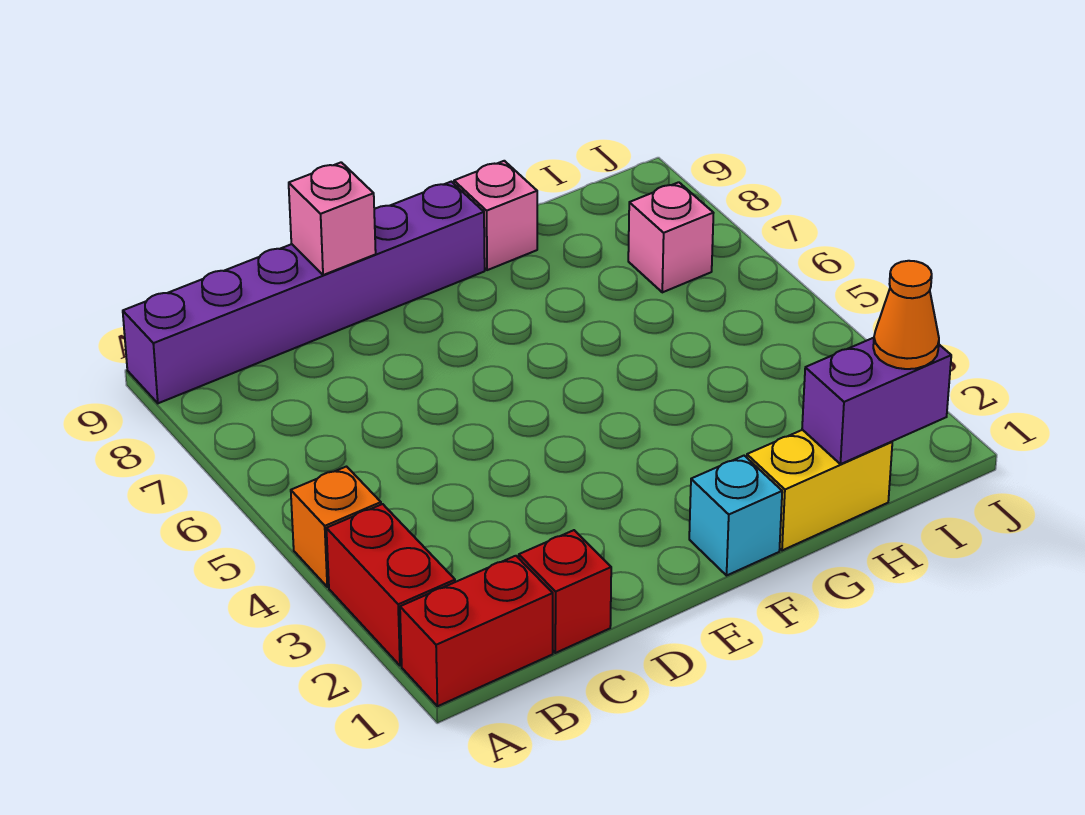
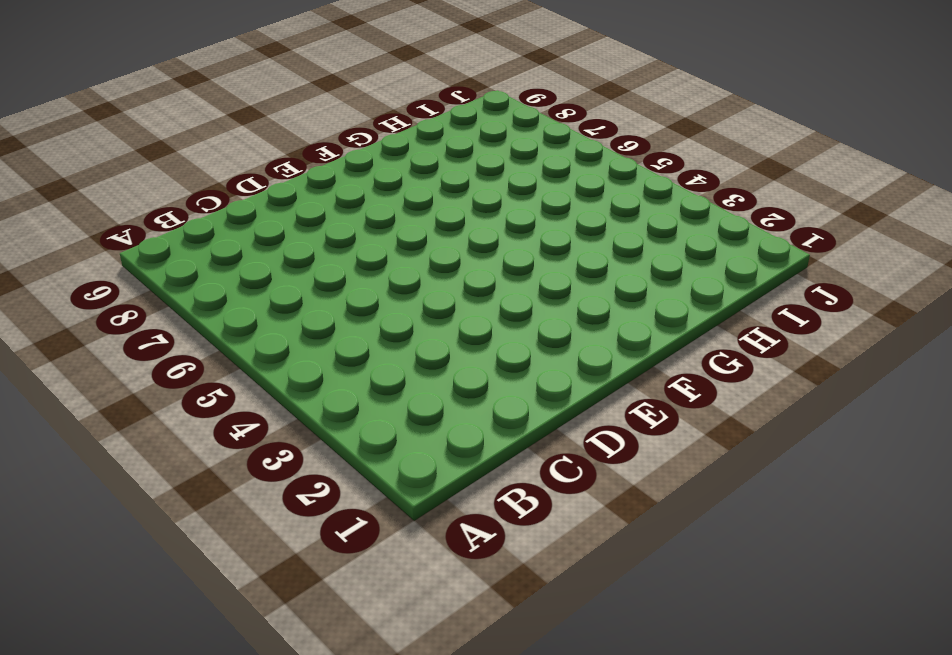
none -> red brick A1:B1 level 1
none -> red brick A2:A3 level 1
none -> orange brick A4 level 1

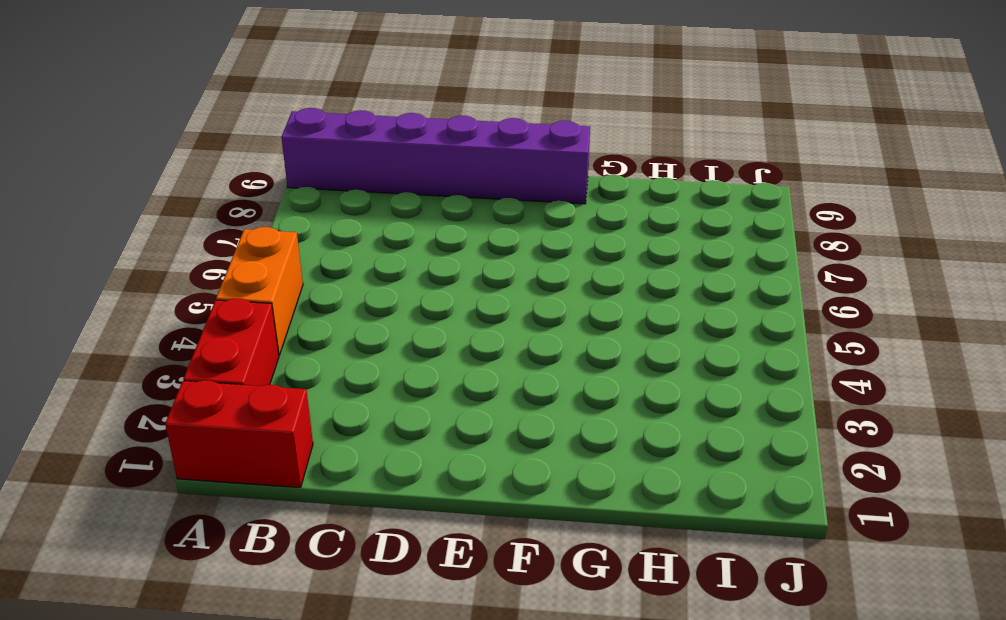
orange brick A4:A5 level 1 -> orange brick A4 level 1
none -> red brick C1 level 1
none -> cyan brick F1 level 1
none -> yellow brick G1:H1 level 1

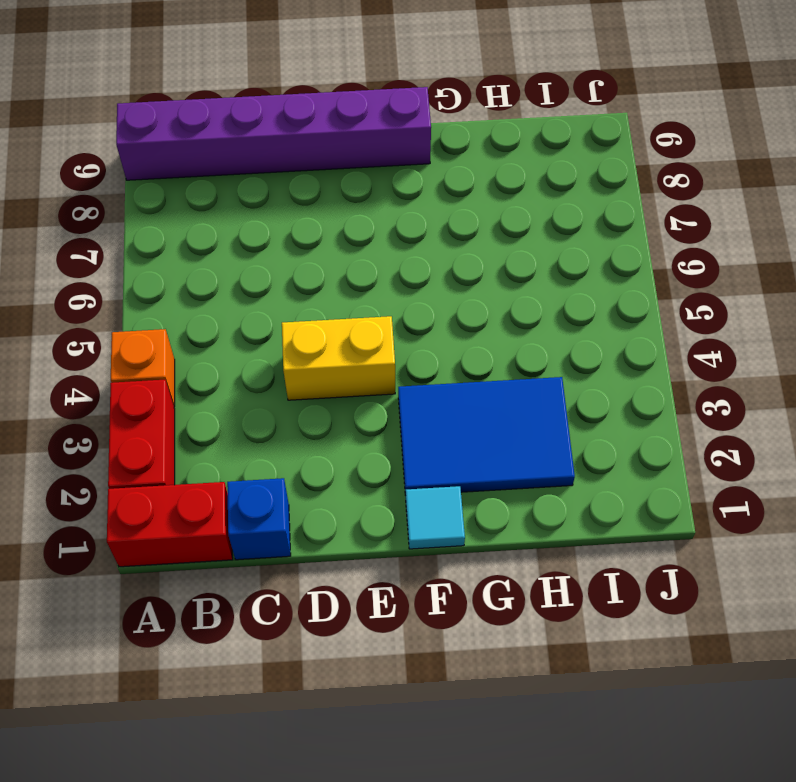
blue brick C1 level 1 -> red brick C1 level 1
yellow brick D4:E4 level 1 -> yellow brick G1:H1 level 1
cyan tile F1 level 1 -> cyan brick F1 level 1
blue tile F2:H3 level 1 -> none
none -> pink brick G9 level 1
none -> pink brick I7 level 1
none -> pink brick D9 level 2

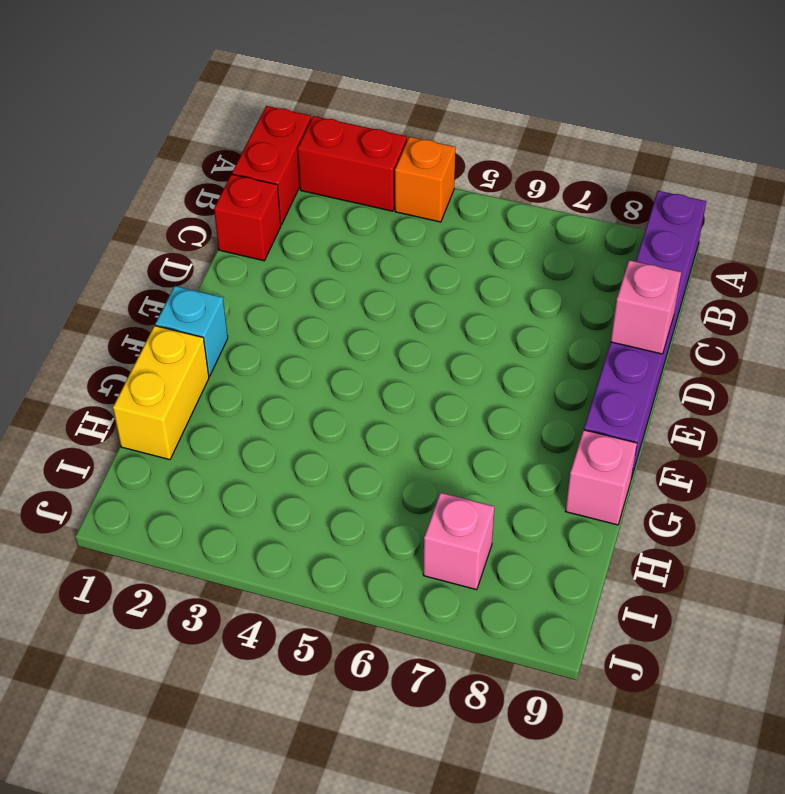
none -> purple brick H1:I1 level 2
none -> orange cone I1 level 3

